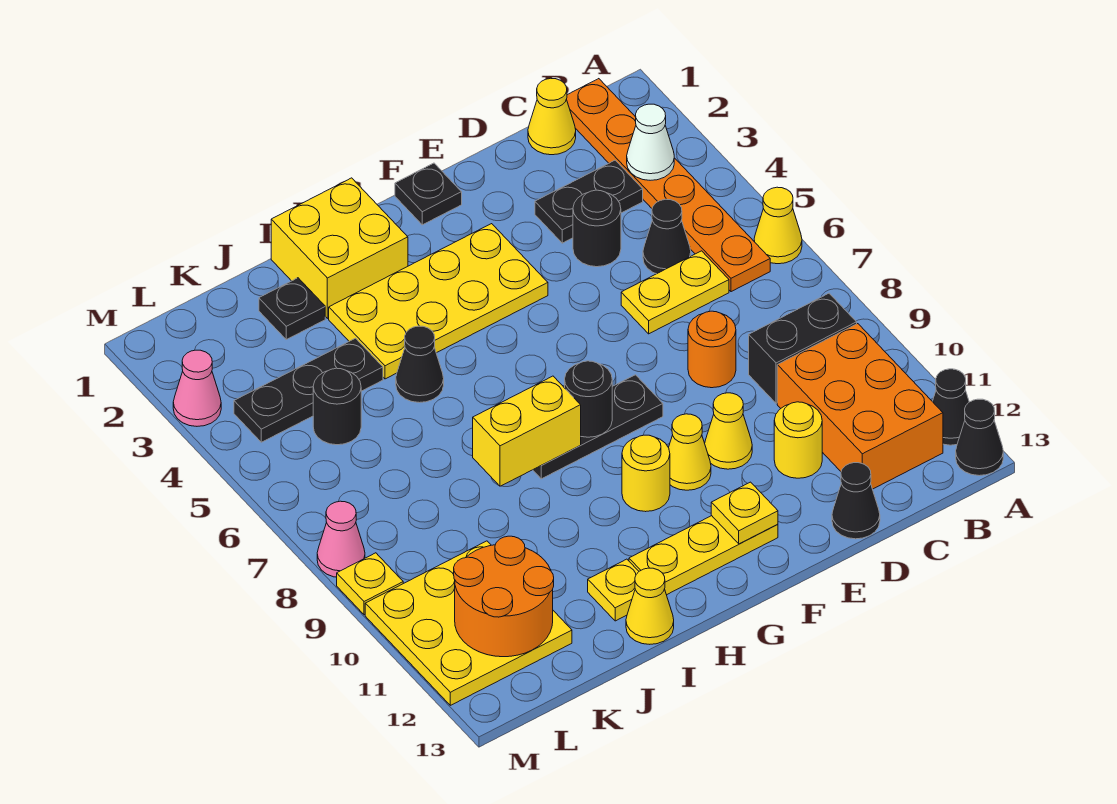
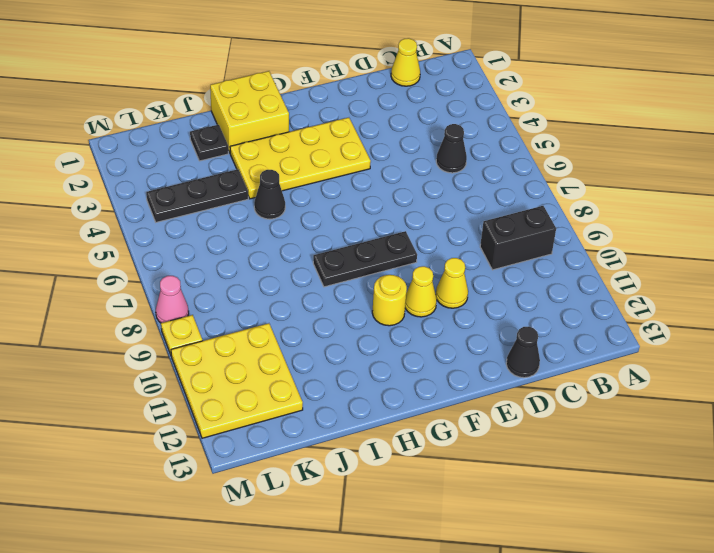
none -> yellow cone A6 level 1
none -> black cone A12 level 1
none -> black cone A13 level 1
none -> orange plate B1:B6 level 1

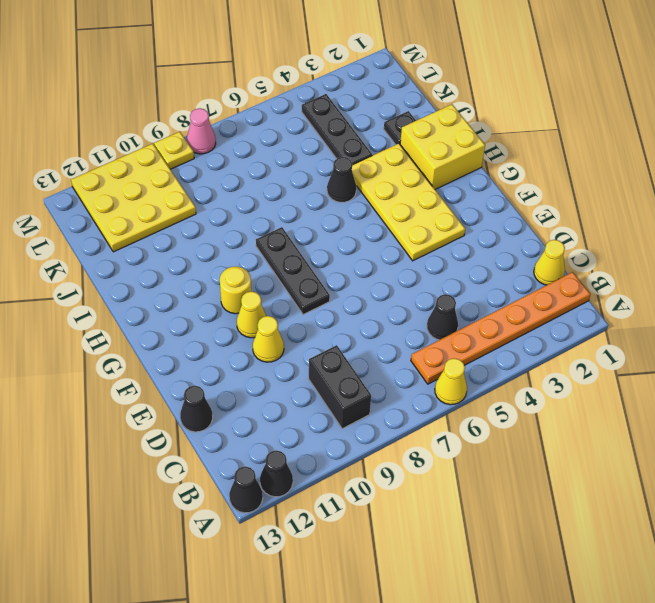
none -> orange brick B10:C12 level 1
none -> black plate C3:D3 level 1
none -> yellow plate C6:D6 level 1
none -> black round brick D4 level 1

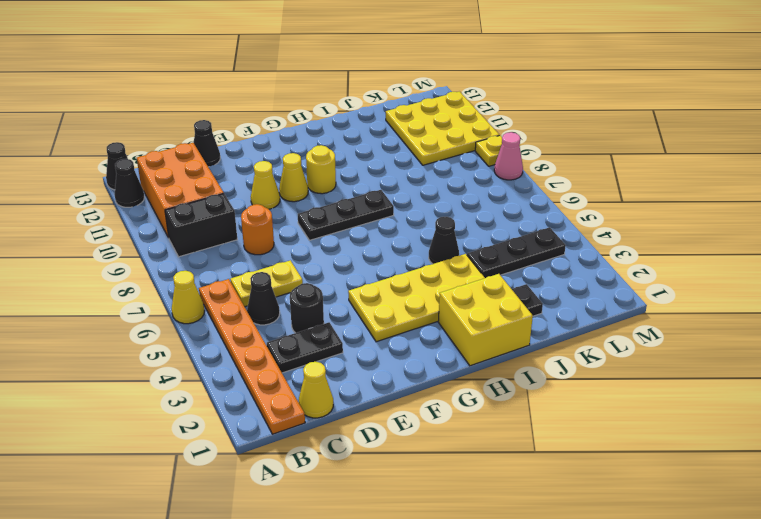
none -> yellow round brick D11 level 1
none -> black plate F1 level 1
none -> yellow plate F12:H12 level 1
none -> yellow plate I12 level 1

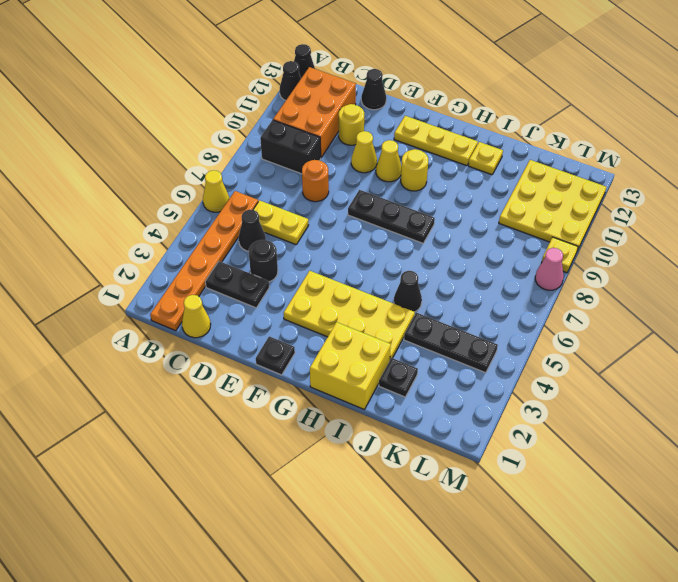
none -> yellow cone I13 level 1
none -> black round brick K5 level 1
none -> pink cone M3 level 1
none -> white cone B3 level 2

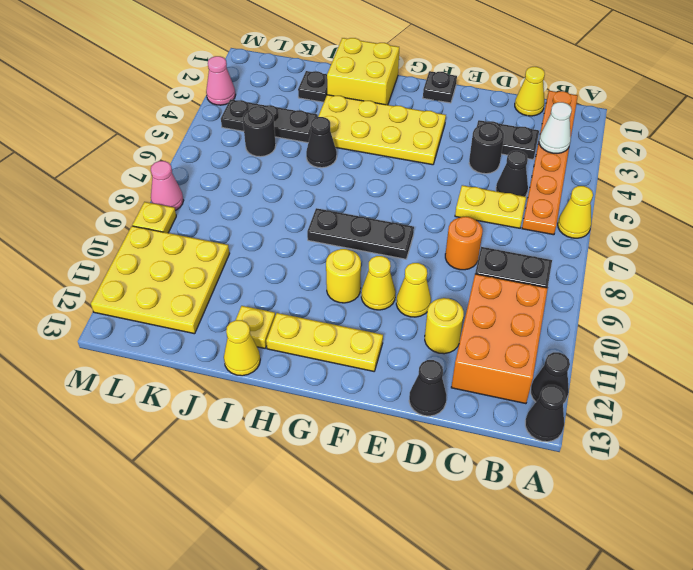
none -> yellow plate F12 level 2
none -> black round brick G8 level 2
none -> yellow brick H8:I8 level 2
none -> orange round brick K11:L12 level 2

